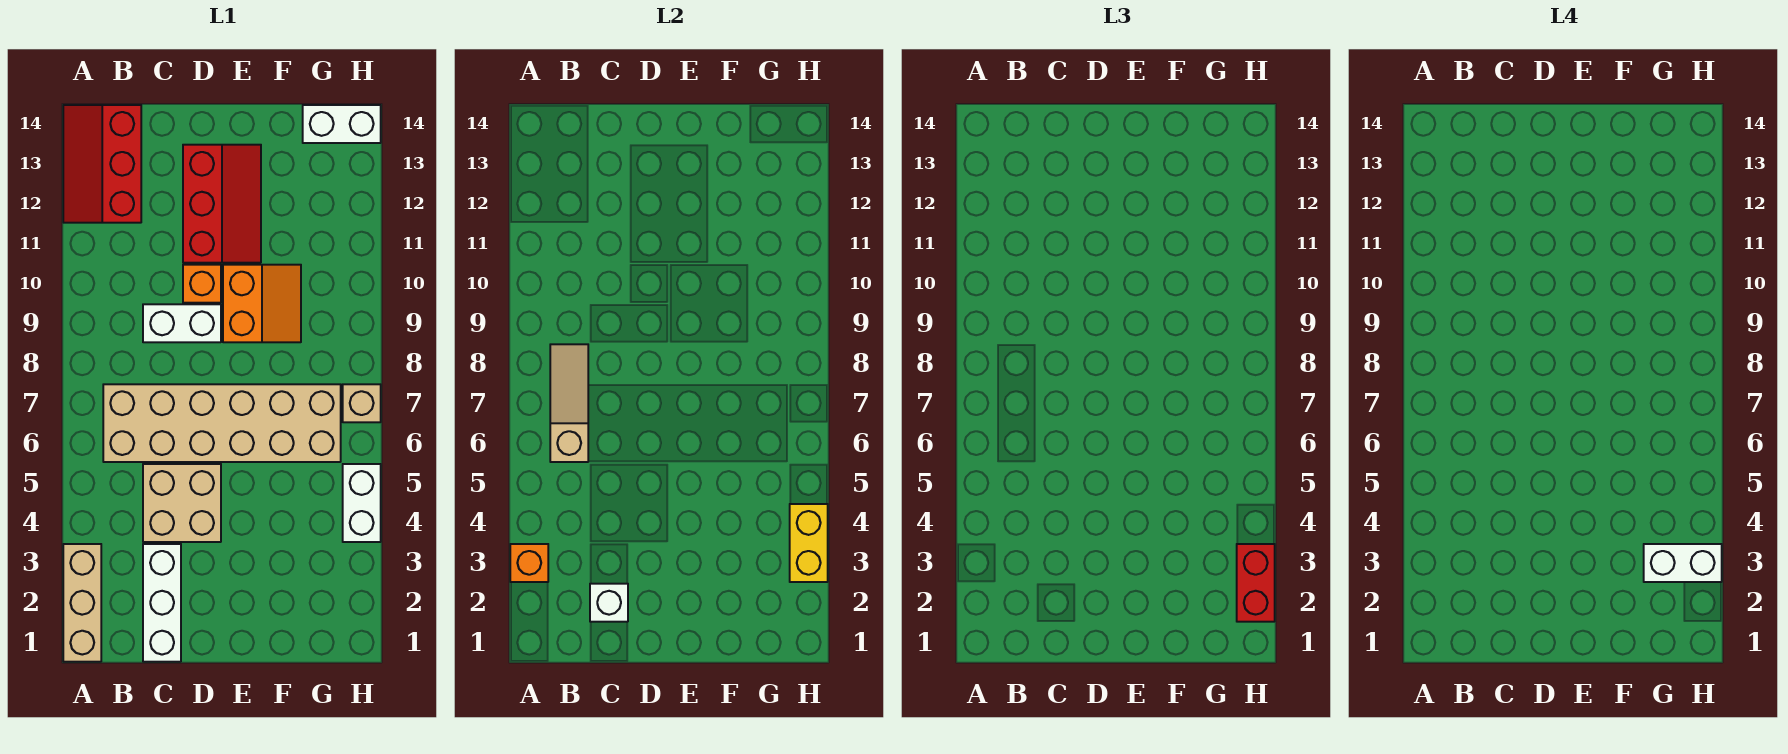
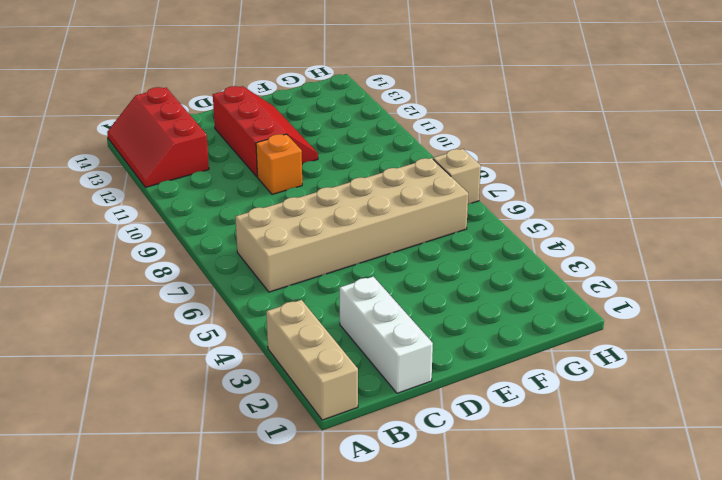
none -> tan brick C4:D5 level 1
none -> white brick C9:D9 level 1
none -> orange slope E9:F10 level 1 top E

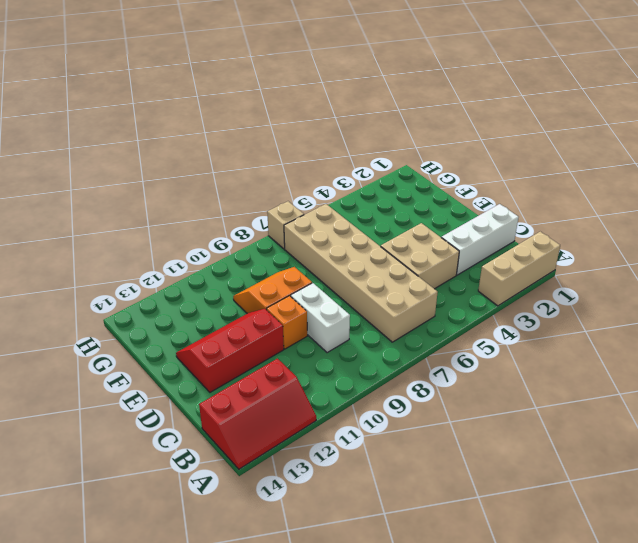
none -> white brick G14:H14 level 1
none -> white brick H4:H5 level 1
none -> orange brick A3 level 2

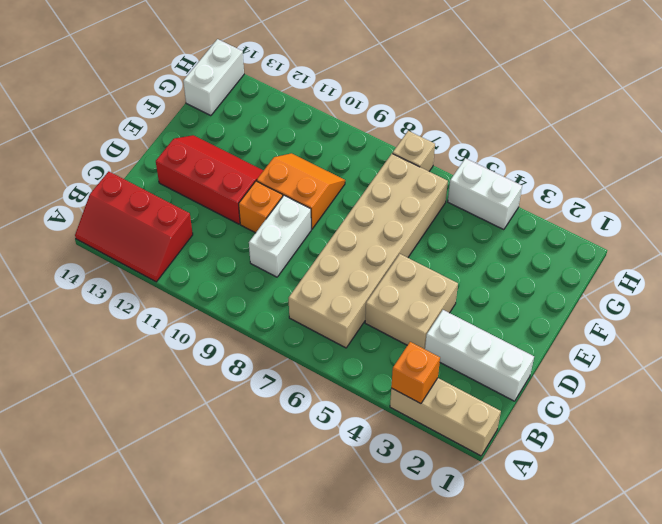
none -> tan slope B6:B8 level 2 top 6
none -> white brick C2 level 2
none -> yellow brick H3:H4 level 2

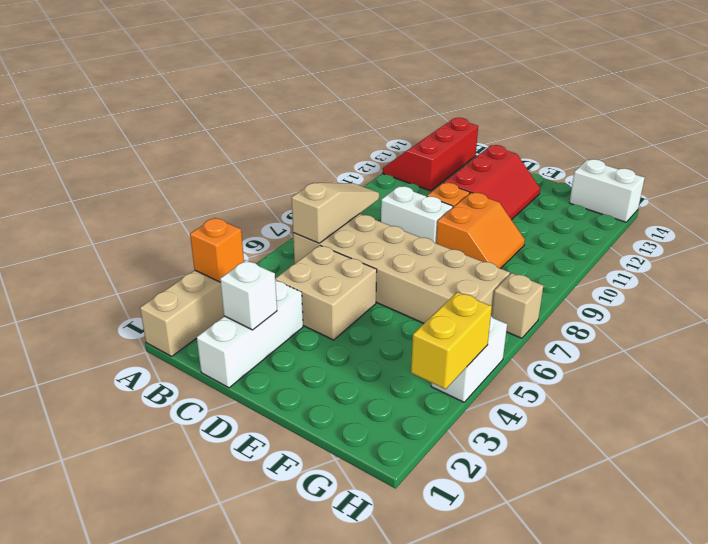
none -> red brick H2:H3 level 3
none -> white brick G3:H3 level 4

